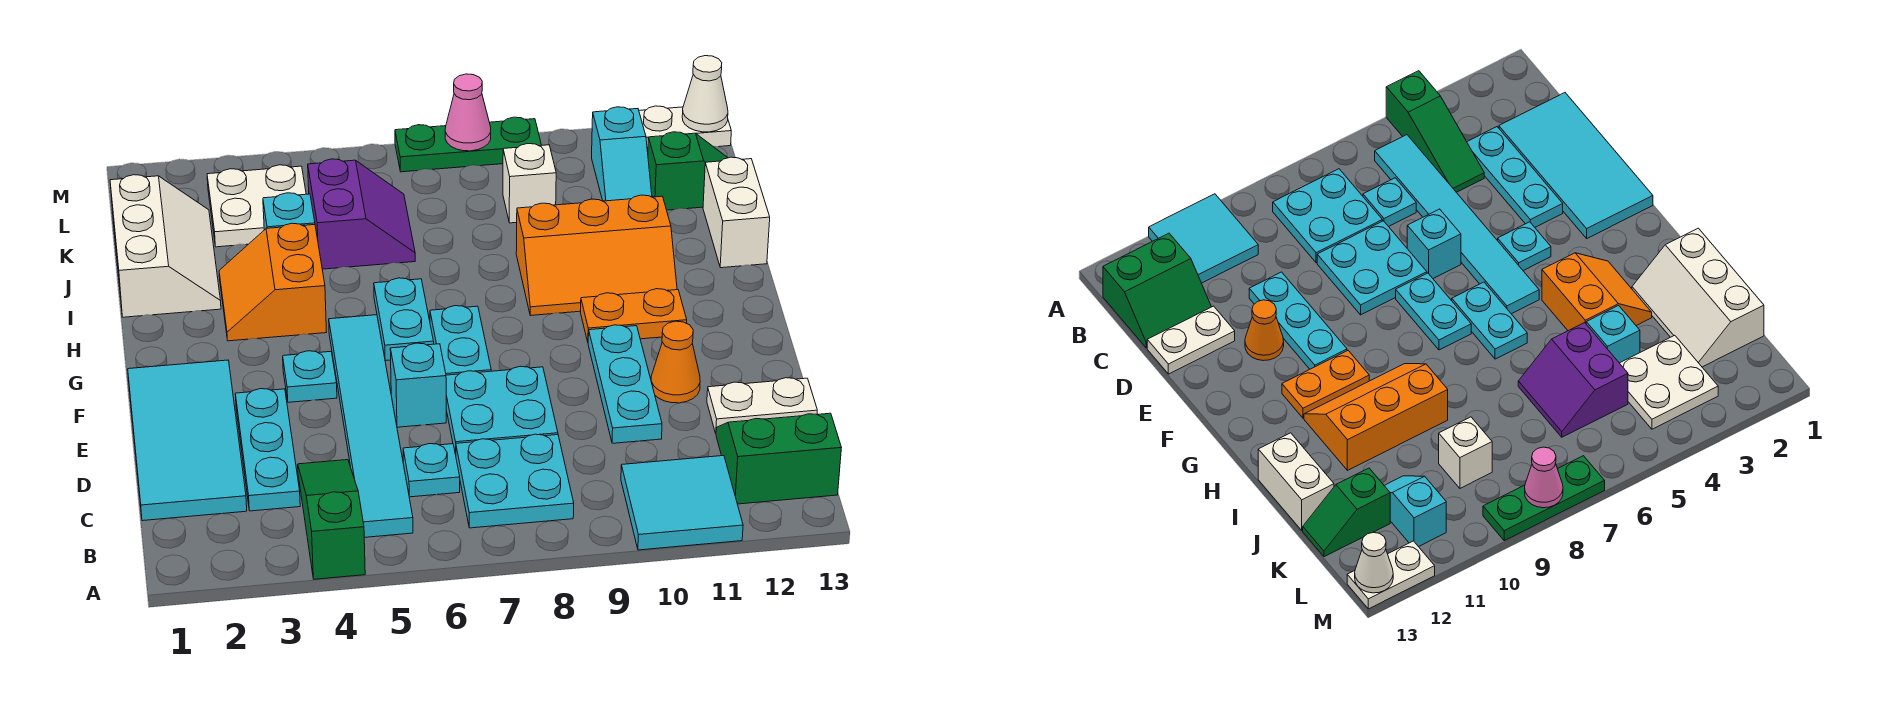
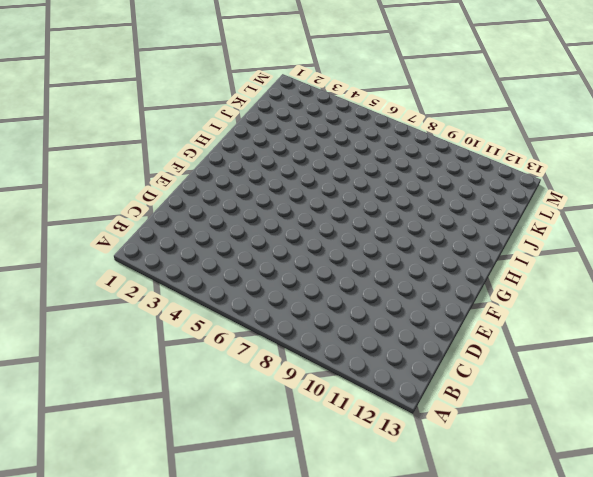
none -> green slope A4:C4 level 1 top A
none -> cyan tile A10:B11 level 1
none -> cyan tile B5:G5 level 1
none -> cyan plate B7:C8 level 1

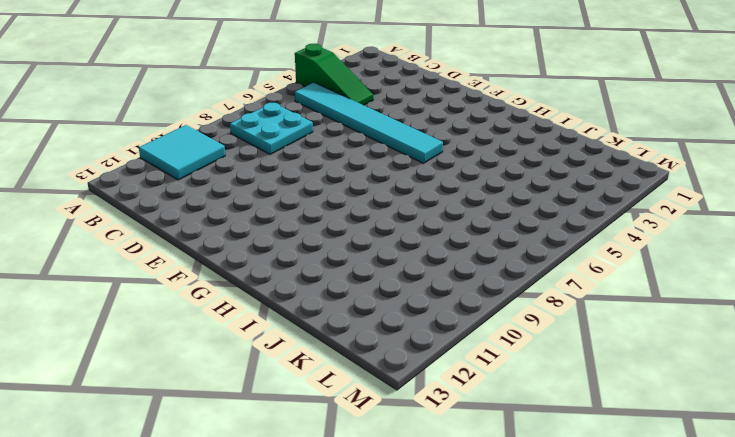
none -> green slope B12:C13 level 1 top B
none -> cyan tile C1:F2 level 1
none -> cyan plate C3:E3 level 1
none -> cyan plate C6 level 1

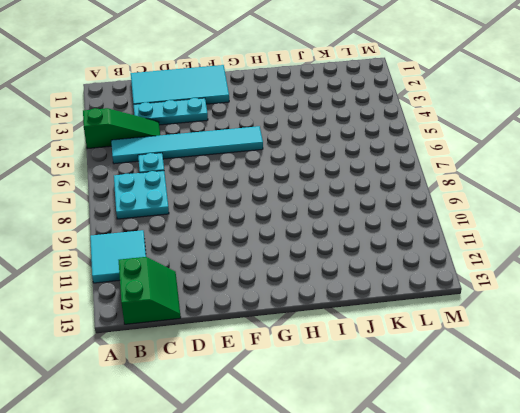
none -> cyan plate D7:E8 level 1
none -> cyan plate D10:F10 level 1
none -> white plate D12:D13 level 1
none -> cyan brick E6 level 1

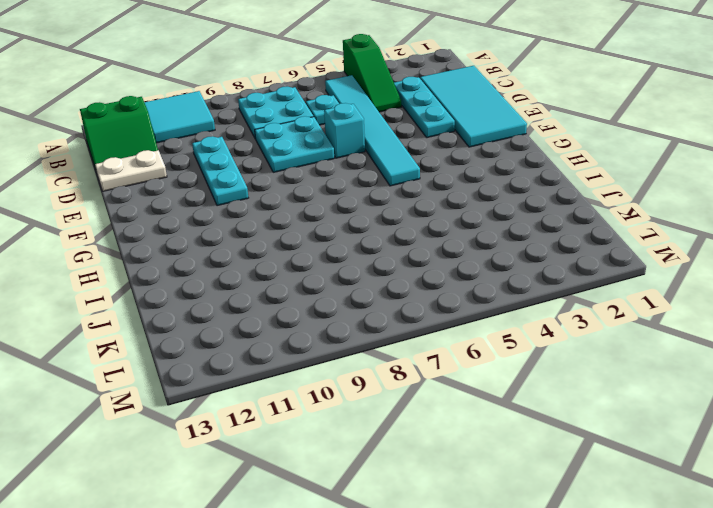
none -> orange cone E11 level 1
none -> cyan plate F4 level 1
none -> cyan plate F7:G7 level 1
none -> cyan plate G6:H6 level 1

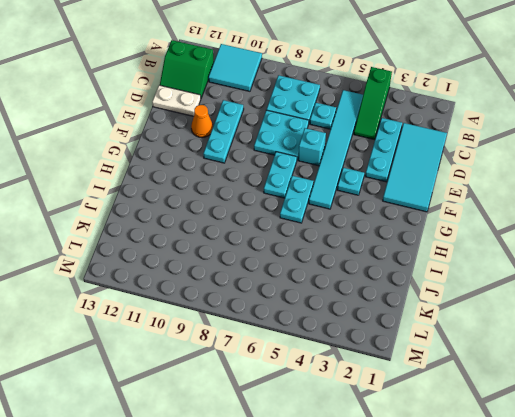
none -> orange plate G10:G11 level 1
none -> orange slope H3:I4 level 1 top 4
none -> orange slope H9:I11 level 1 top I
none -> white slope I1:K2 level 1 top 1

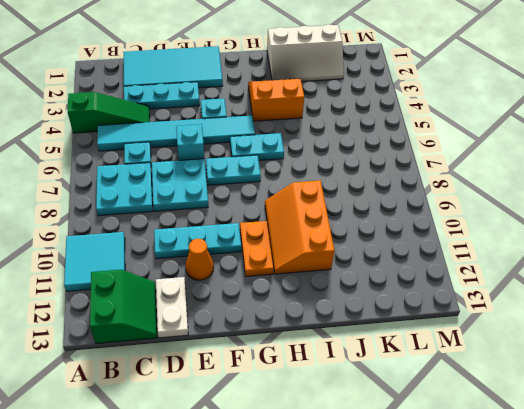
none -> white brick I13:J13 level 1
none -> cyan brick J4 level 1
none -> purple slope J5:K6 level 1 top 5
none -> white plate K3:L4 level 1

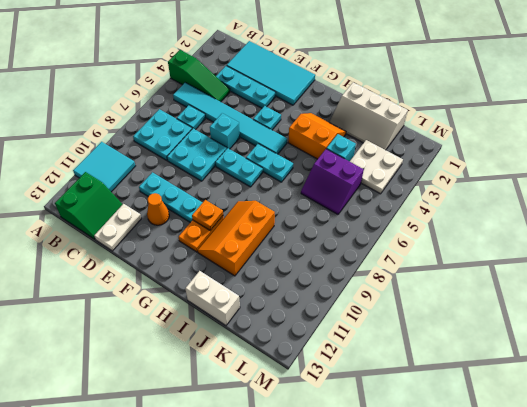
orange plate G10 level 2 -> none
none -> white brick K9 level 1
none -> cyan slope K11:L11 level 1 top L
none -> green slope K12:K13 level 1 top 12
none -> green plate M7:M9 level 1

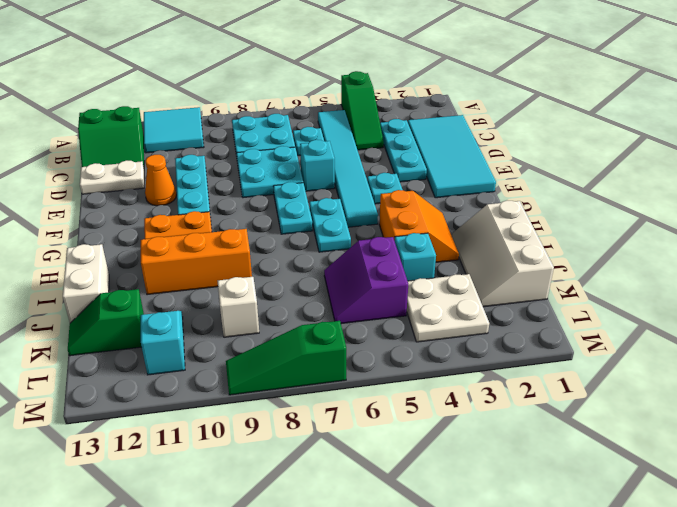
green slope M7:M9 level 1 top 7 -> green plate M7:M9 level 1
none -> white plate M12:M13 level 1
none -> pink cone M8 level 2
none -> white cone M13 level 2

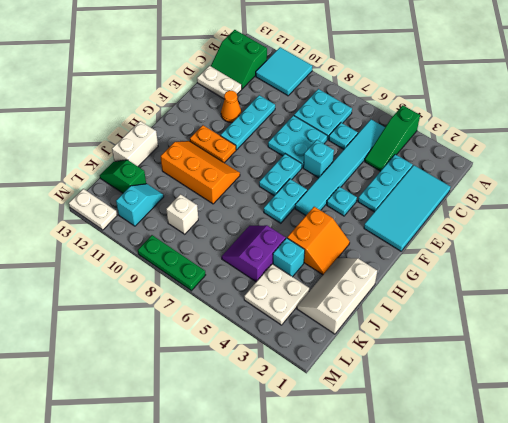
none -> pink cone M8 level 2
none -> white cone M13 level 2

